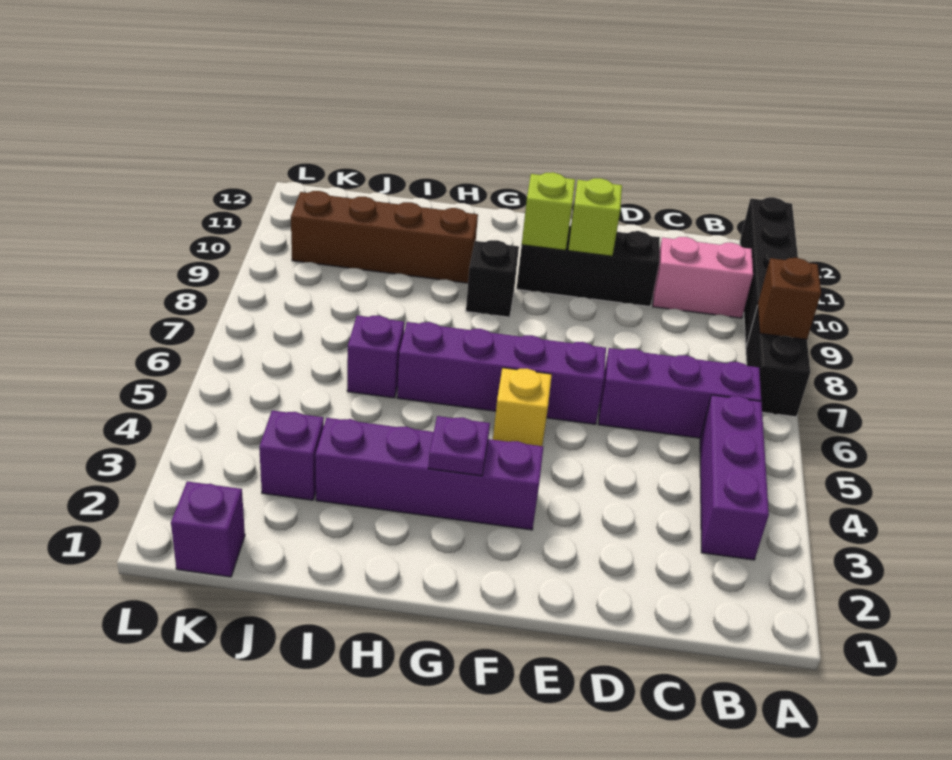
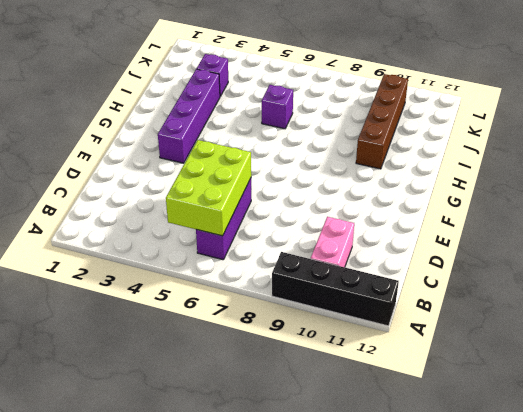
lime brick B5:D6 level 2 -> none
none -> black brick A7:A8 level 1
none -> purple brick B3:B5 level 1
none -> black brick D10:F10 level 1

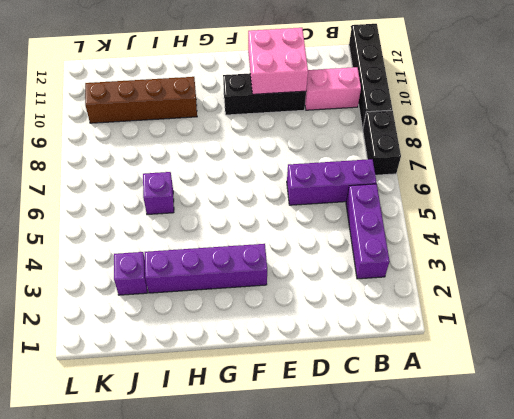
pink brick D10:E11 level 2 -> lime brick E10 level 2
none -> purple brick E6:H6 level 1
none -> yellow brick F5 level 1
none -> black brick G9 level 1

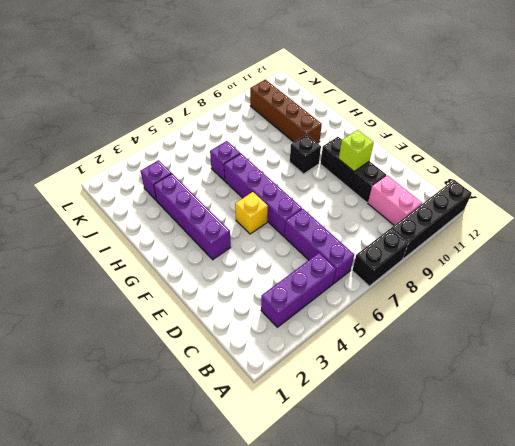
none -> purple brick K1 level 1
none -> brown brick A8 level 2
none -> lime brick F10 level 2

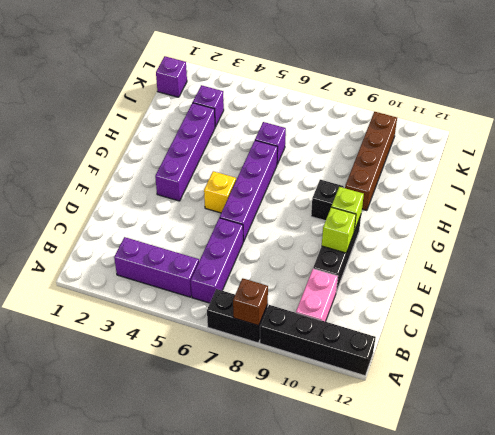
none -> purple plate G3 level 2

